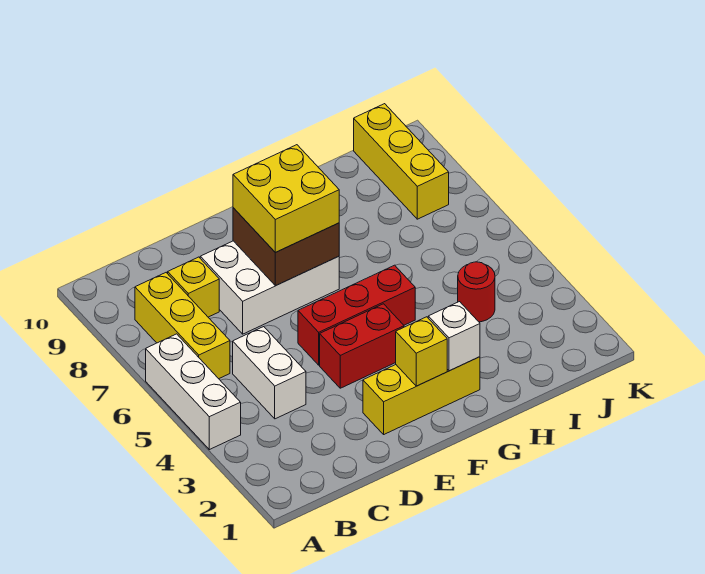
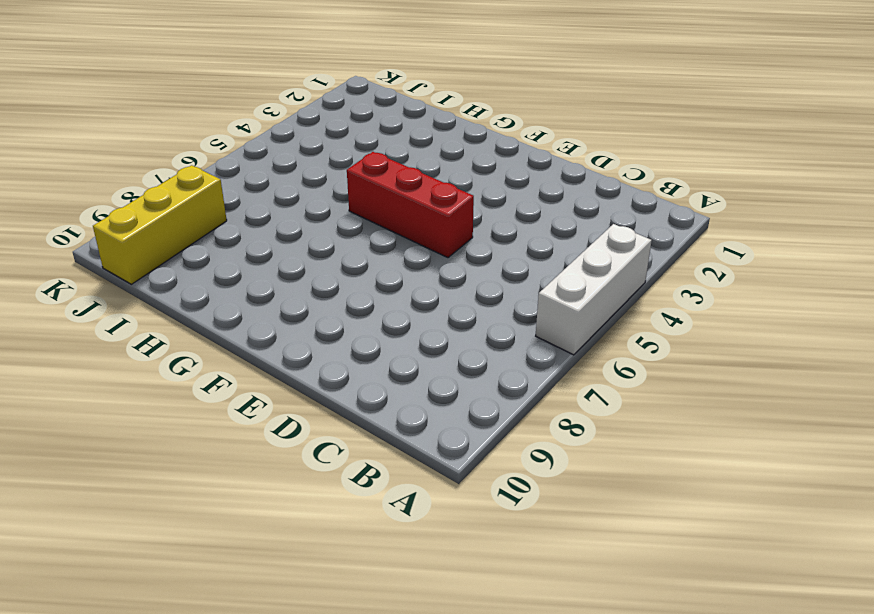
none -> yellow brick B6:B8 level 1
none -> white brick C4:C5 level 1
none -> yellow brick C8 level 1

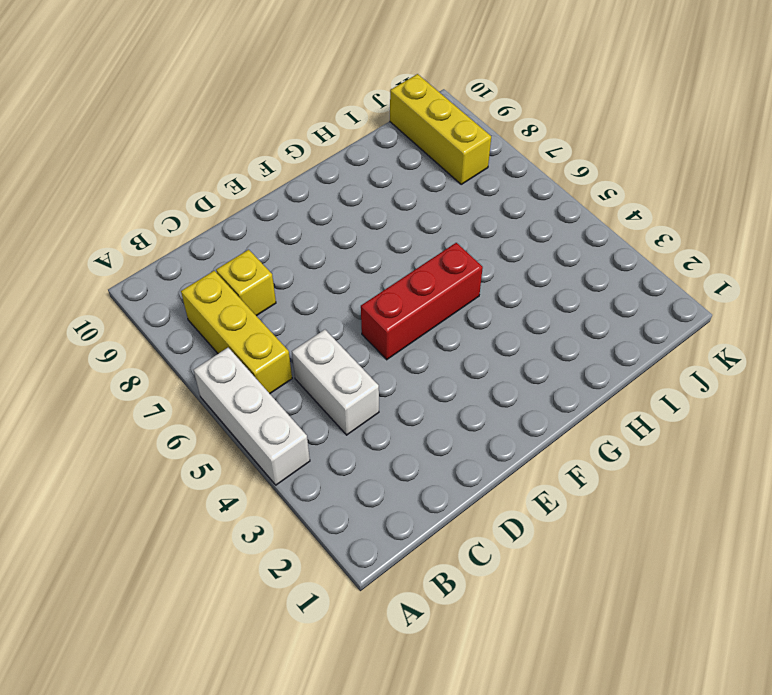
none -> white brick D7:F8 level 1
none -> yellow brick E2:G2 level 1
none -> red brick E4:F4 level 1

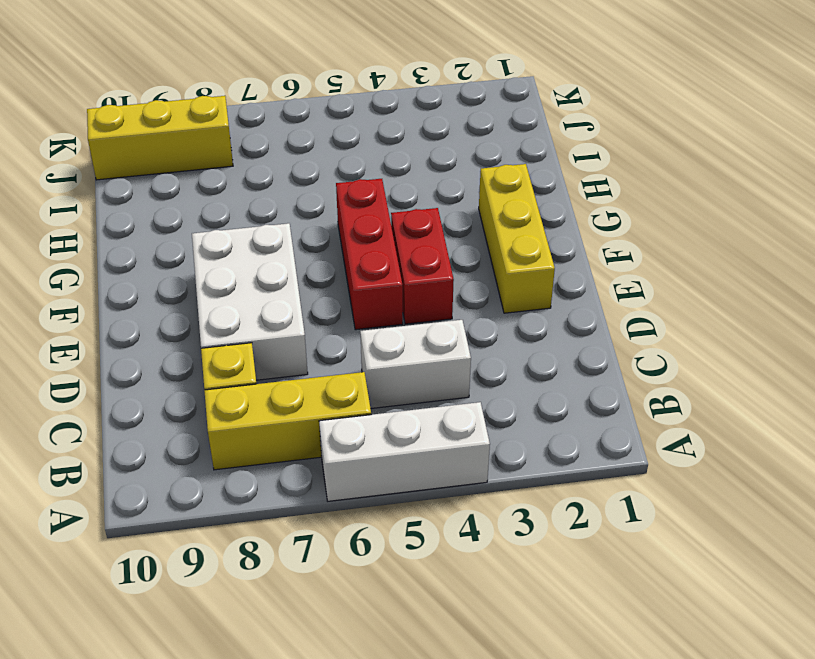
none -> red round brick I4 level 1
none -> brown brick E7:F8 level 2
none -> yellow brick F2 level 2

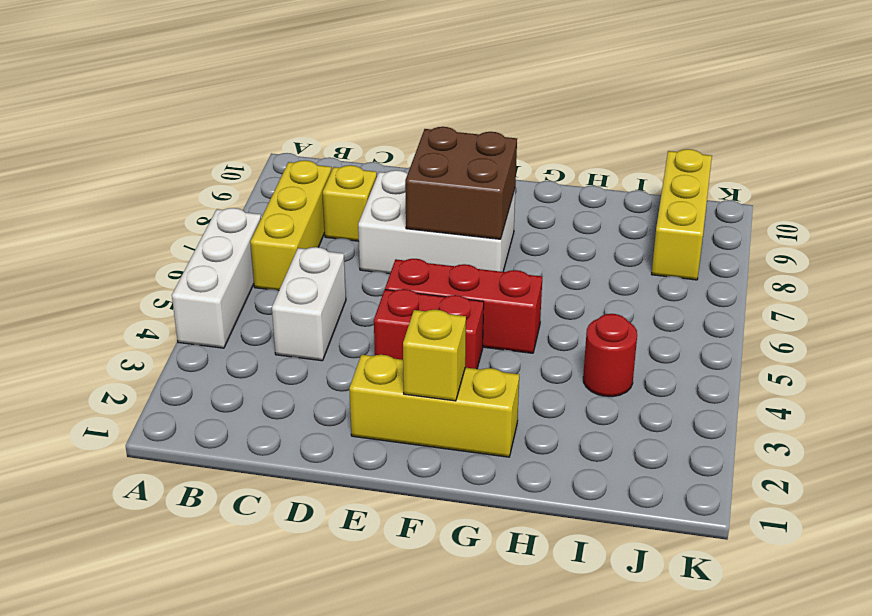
none -> white brick G2 level 2
none -> yellow brick E7:F8 level 3

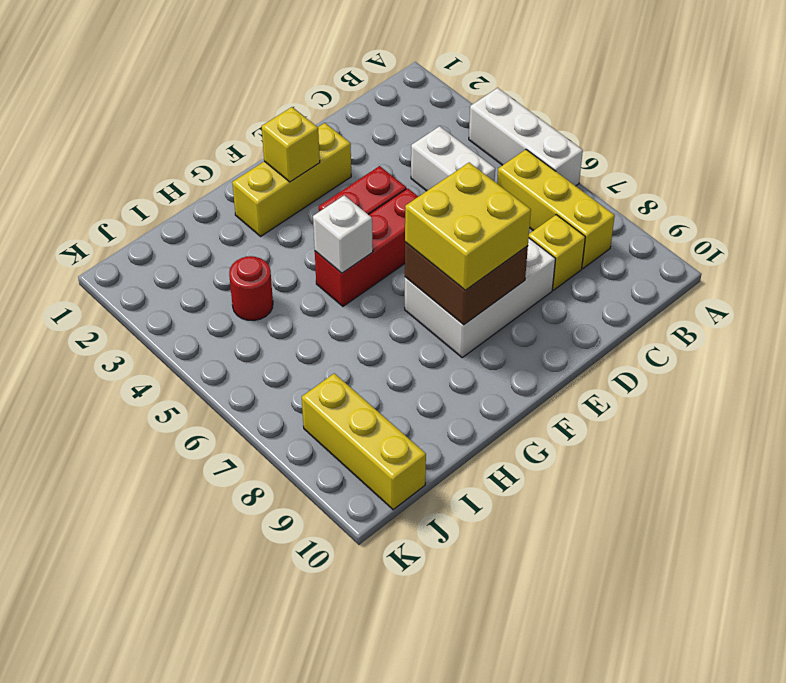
white brick G5 level 2 -> white brick G2 level 2

